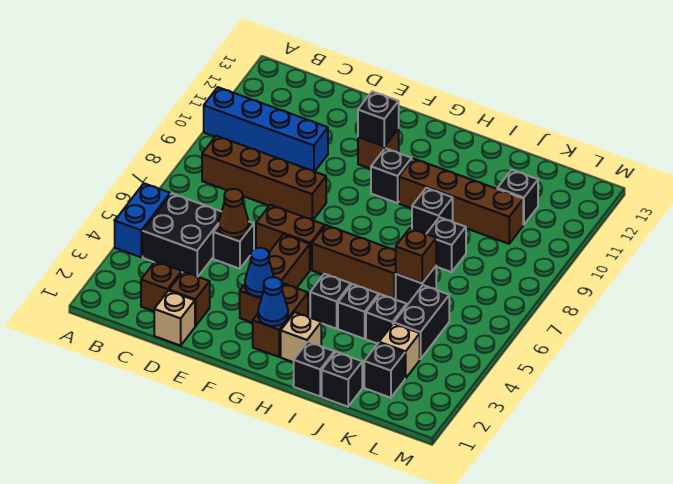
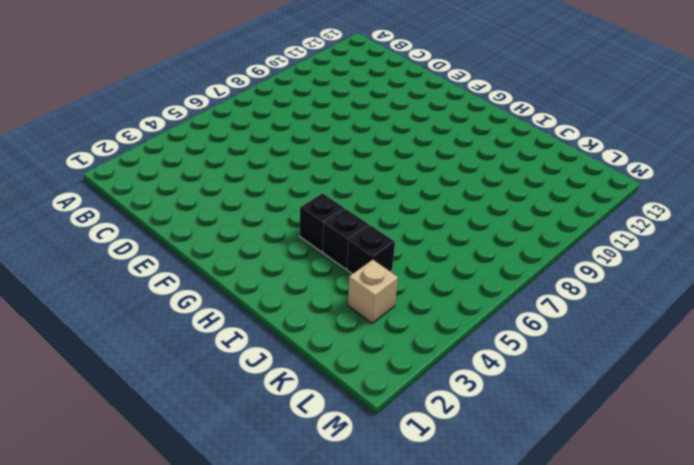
none -> blue brick A4:A5 level 1
none -> blue brick A10:D10 level 1
none -> black brick B4:C5 level 1
none -> brown brick B8:E8 level 1

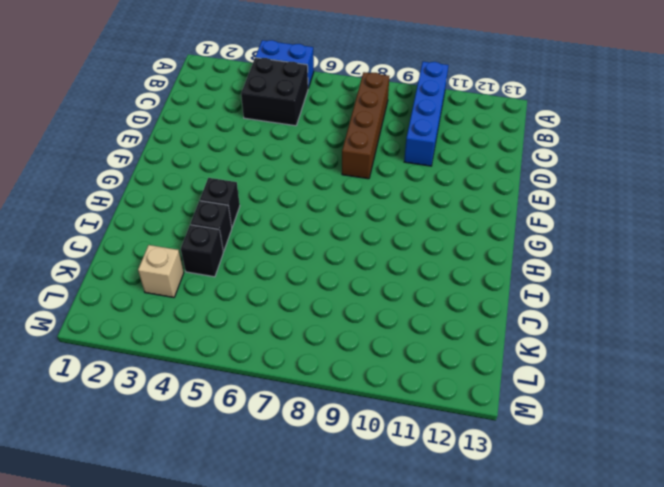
none -> brown brick C2 level 1
none -> tan brick D1 level 1
none -> brown brick D2 level 1
none -> black brick D5 level 1

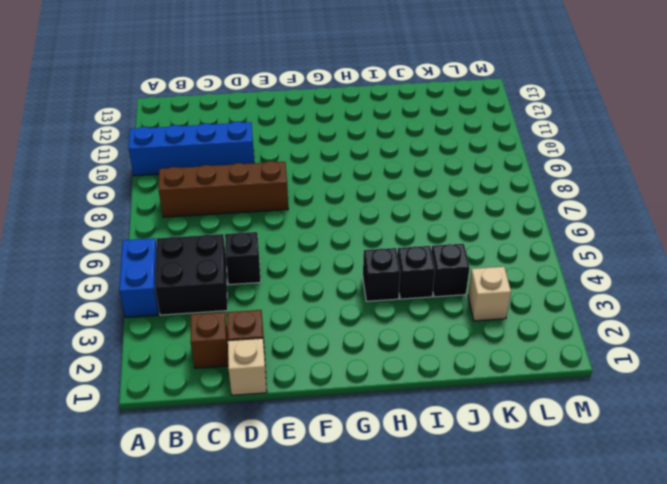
none -> brown brick E6:F6 level 1
none -> brown brick F3:F5 level 1
none -> brown brick F11 level 1
none -> brown brick G2:G3 level 1

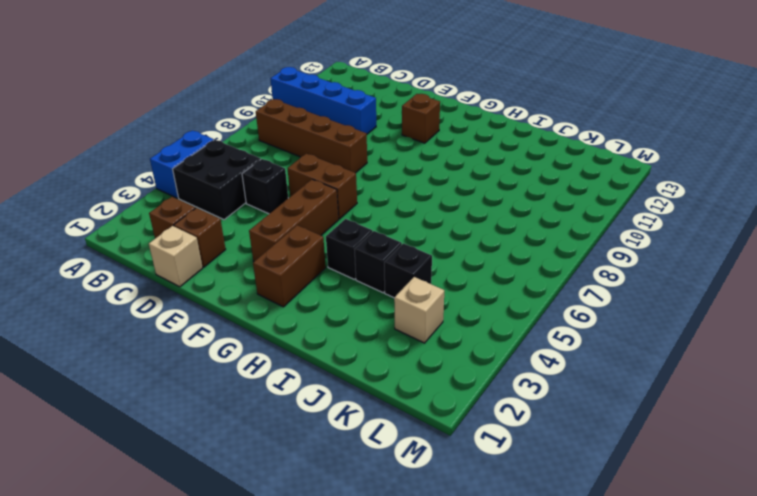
none -> brown brick G6:I6 level 1
none -> black brick G10 level 1
none -> tan brick H2 level 1
none -> brown brick H10:K10 level 1

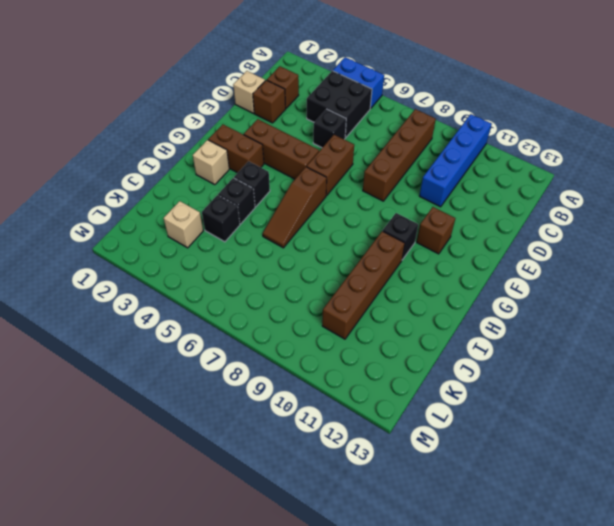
brown slope G6:I6 level 1 top G -> brown brick G6:I6 level 1
none -> black brick I1 level 1
none -> black brick I9 level 1
none -> black brick J1 level 1
none -> black brick J6 level 1

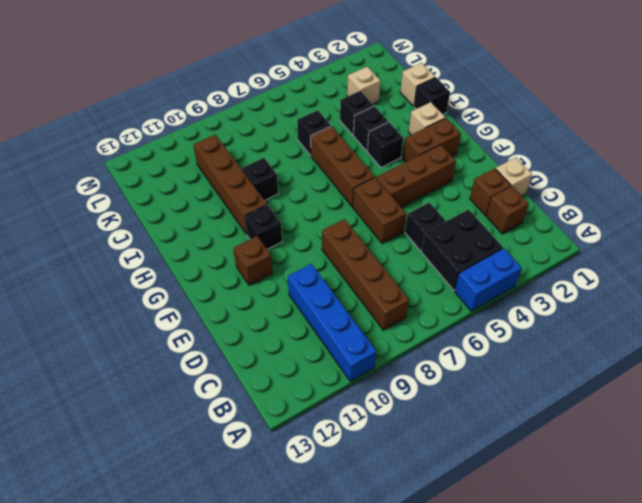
tan brick J1 level 1 -> black brick J1 level 1
none -> black brick J8 level 1
none -> black brick K2 level 1
none -> black brick K4:K5 level 1
none -> black brick K11 level 1

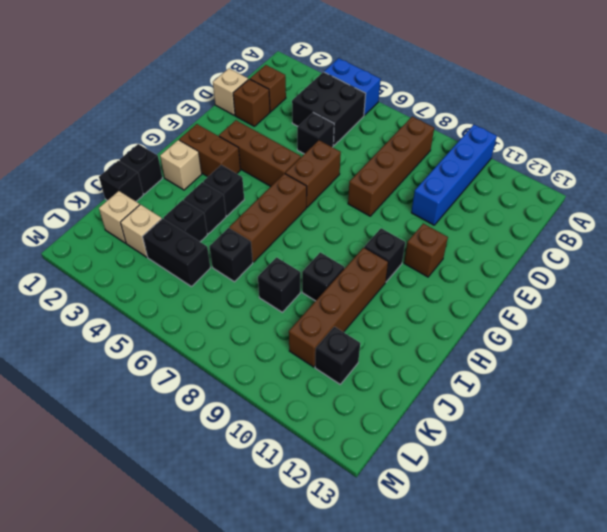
tan brick K2 level 1 -> black brick K2 level 1
none -> brown cone D5 level 2
none -> blue cone F3 level 2
none -> black brick F11 level 2
none -> blue cone G2 level 2

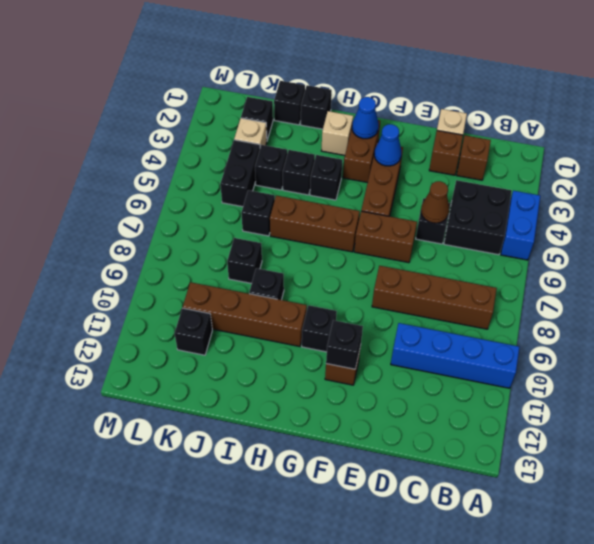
none -> brown brick J6 level 2

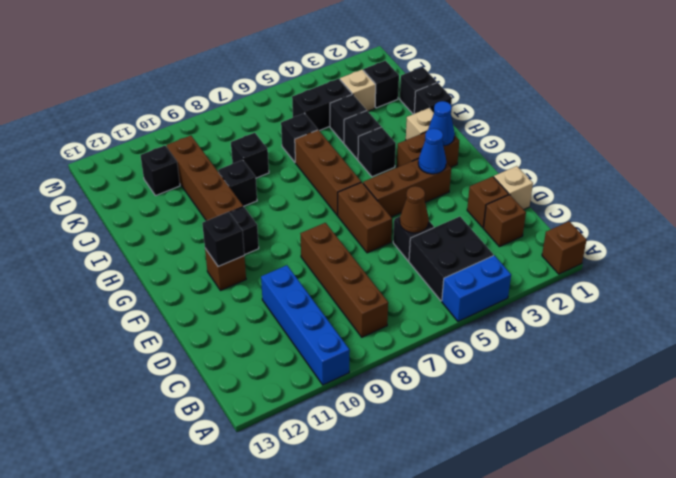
brown brick A1 level 1 -> brown brick J6 level 2

